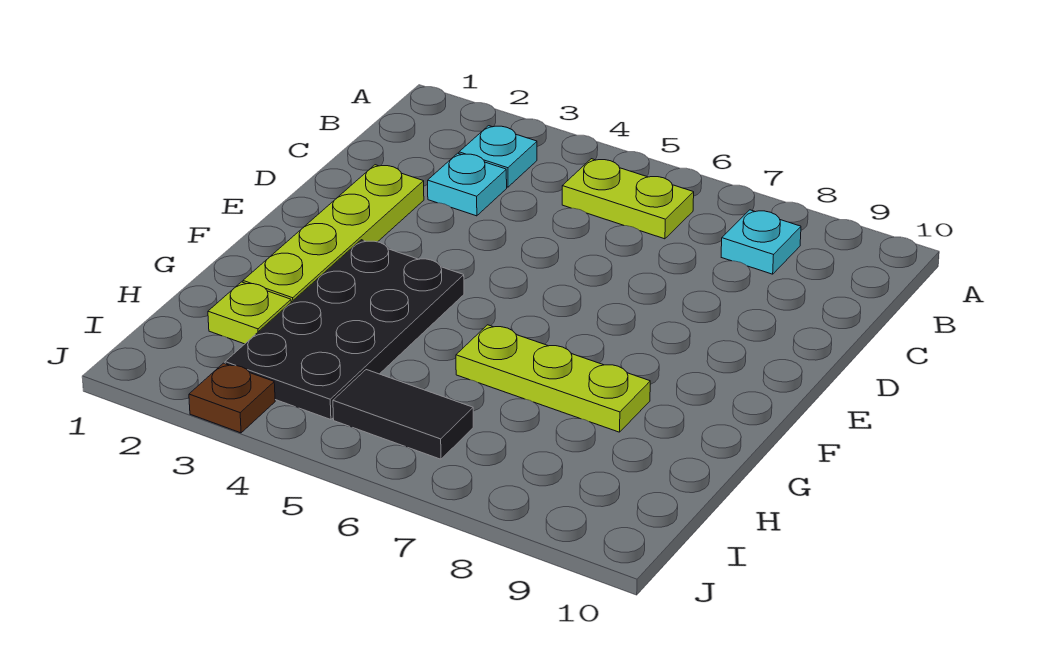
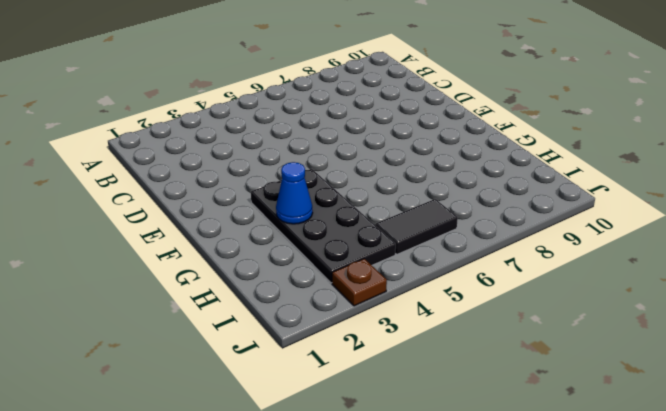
blue cone G3 level 2 -> none
none -> cyan plate B3 level 1
none -> lime plate B5:B6 level 1

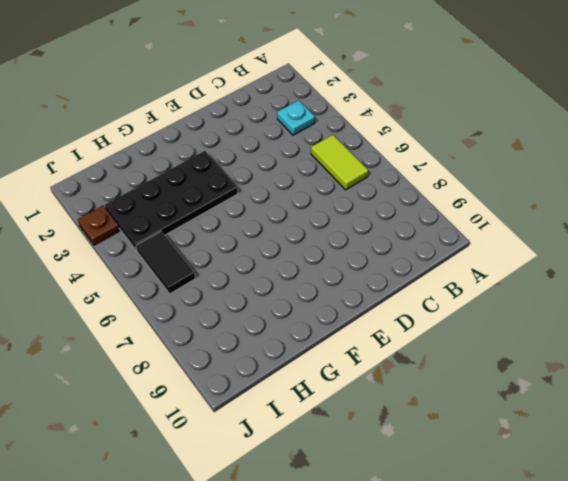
lime tile B5:B6 level 1 -> lime plate B5:B6 level 1
none -> cyan plate B8 level 1
none -> cyan plate C3 level 1

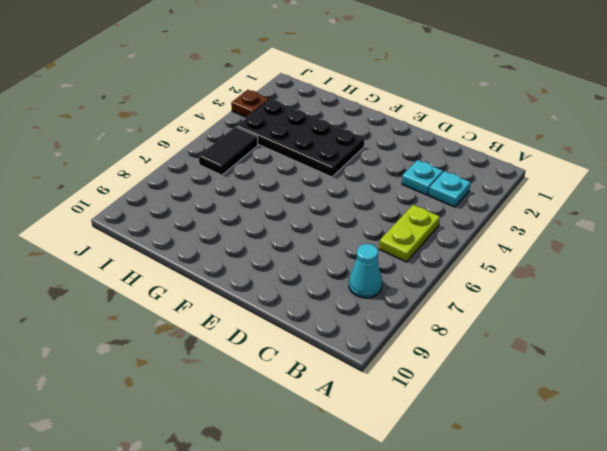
cyan cone B8 level 1 -> cyan plate B8 level 1
none -> lime plate D2:G2 level 1
none -> lime plate G6:G8 level 1

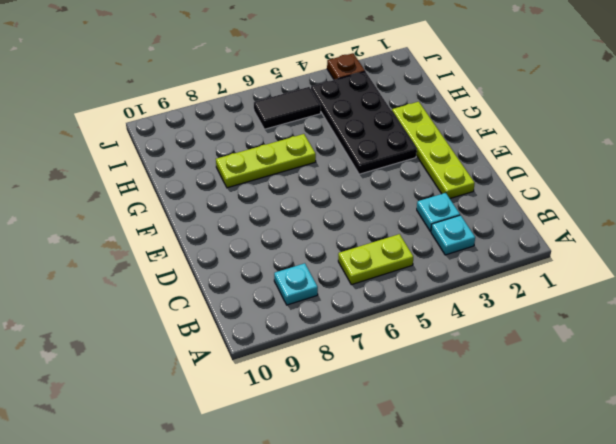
none -> lime plate H2 level 1

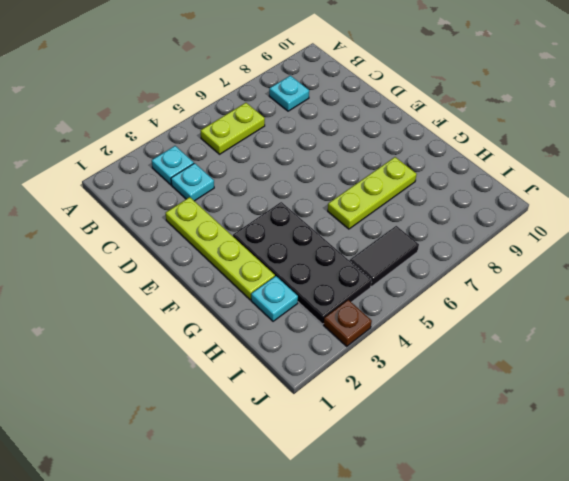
cyan plate H2 level 1 -> lime plate H2 level 1

